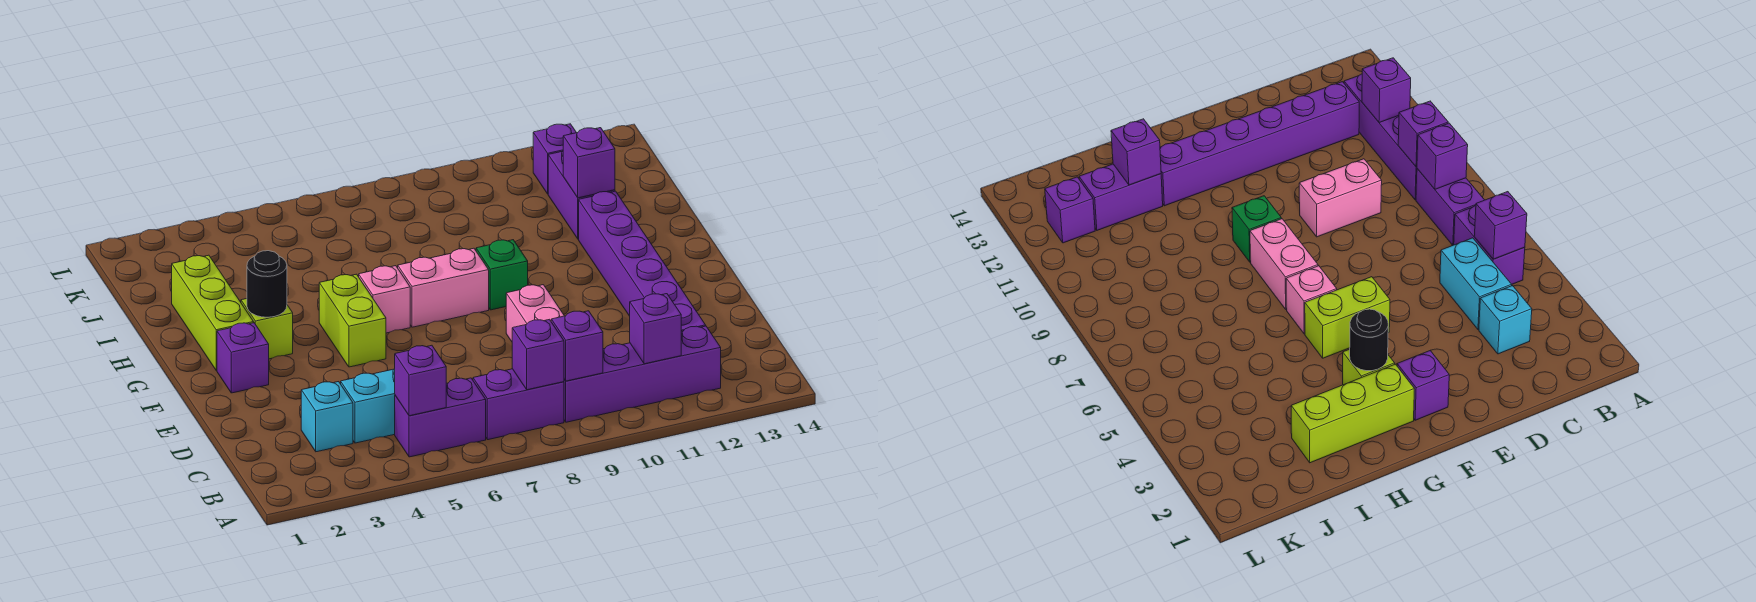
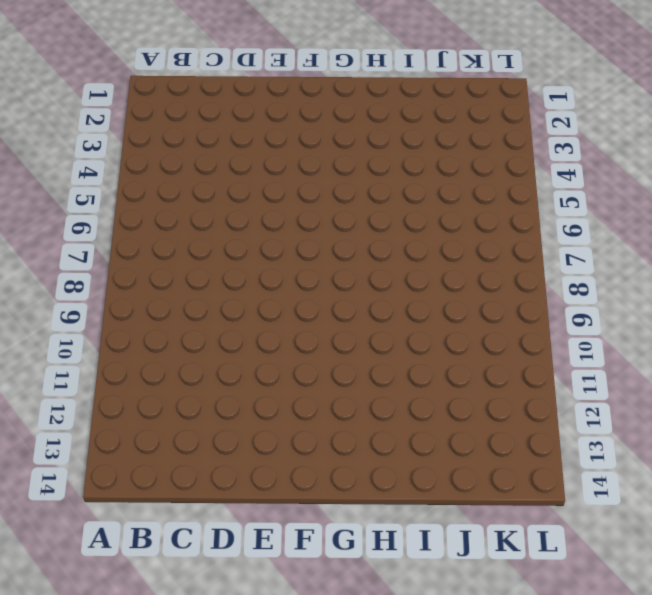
none -> purple brick B5:B6 level 1
none -> purple brick B7:B8 level 1
none -> purple brick B9:B12 level 1

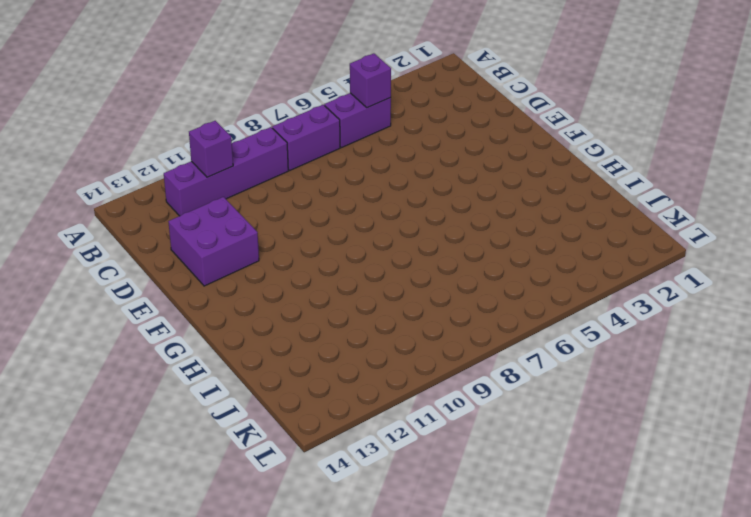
purple brick D12:E13 level 1 -> purple brick C12:H12 level 1
none -> cyan brick C3 level 1
none -> cyan brick C4:C5 level 1
none -> pink brick D9:E9 level 1

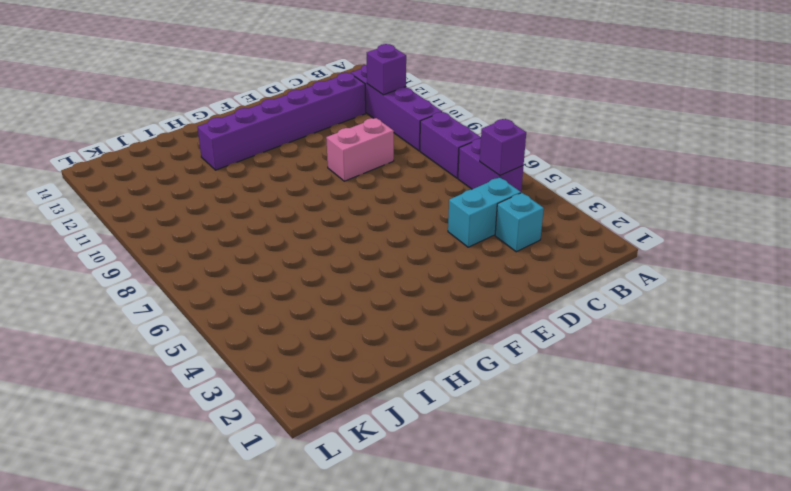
cyan brick C4:D4 level 1 -> cyan brick C4:C5 level 1
none -> purple brick F2 level 1
none -> lime brick F5:G5 level 1
none -> lime brick G2:I2 level 1

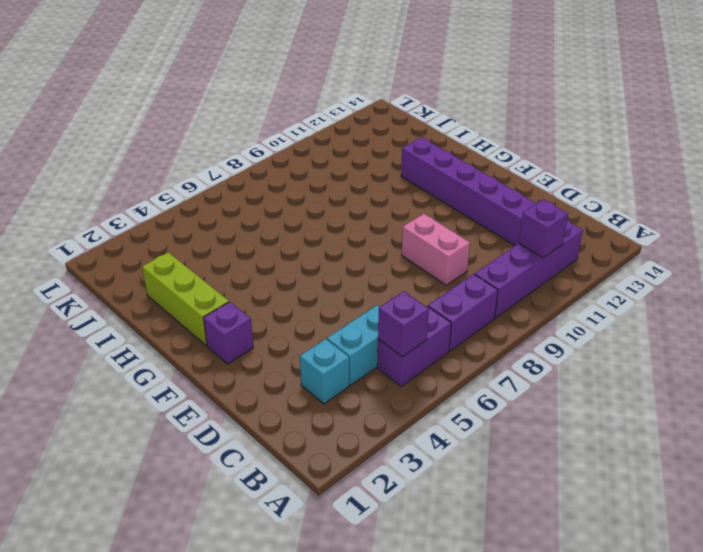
none -> lime brick F5:G5 level 1
none -> lime brick G3 level 1
none -> pink brick G6 level 1

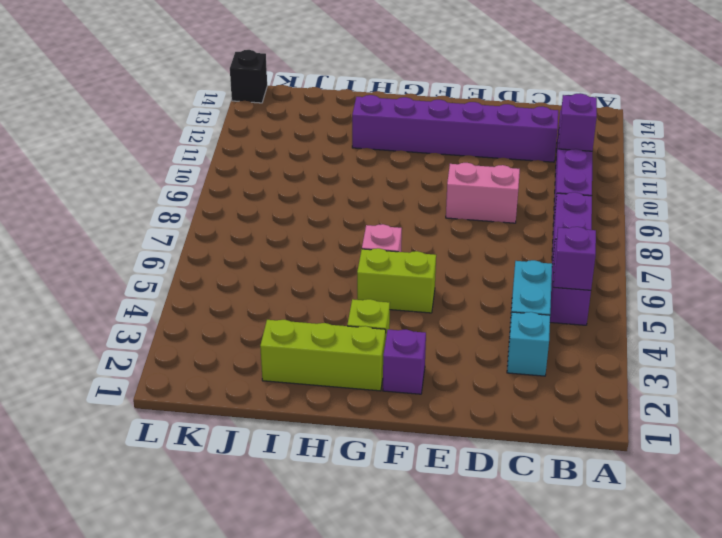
black brick L14 level 1 -> none
none -> pink brick G7:G8 level 1
none -> green brick G9 level 1
none -> purple brick I12:J12 level 1

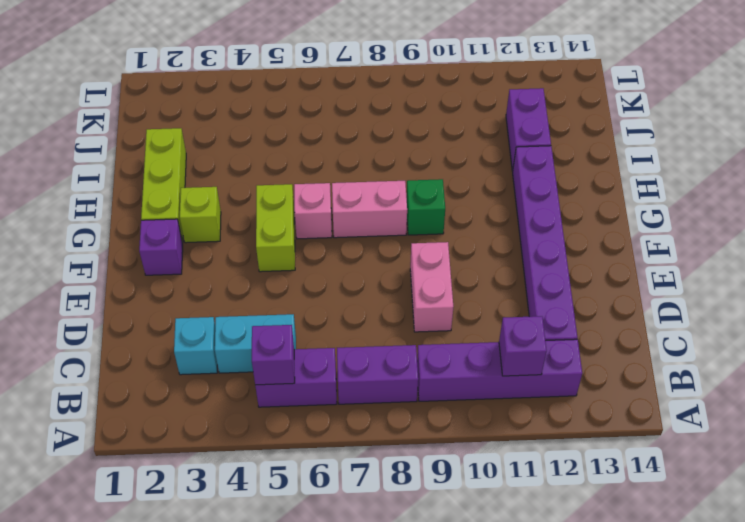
none -> purple brick K12 level 1
none -> purple brick B8 level 2
none -> purple brick B9 level 2

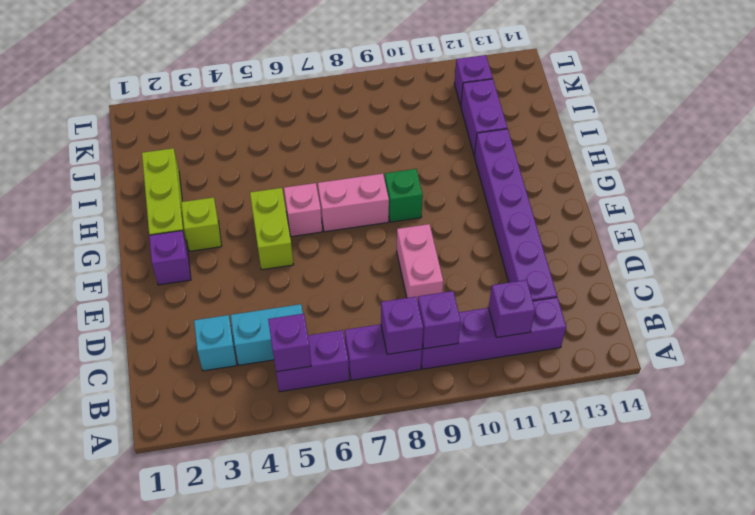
none -> black round brick G3 level 2
none -> purple brick I12 level 2

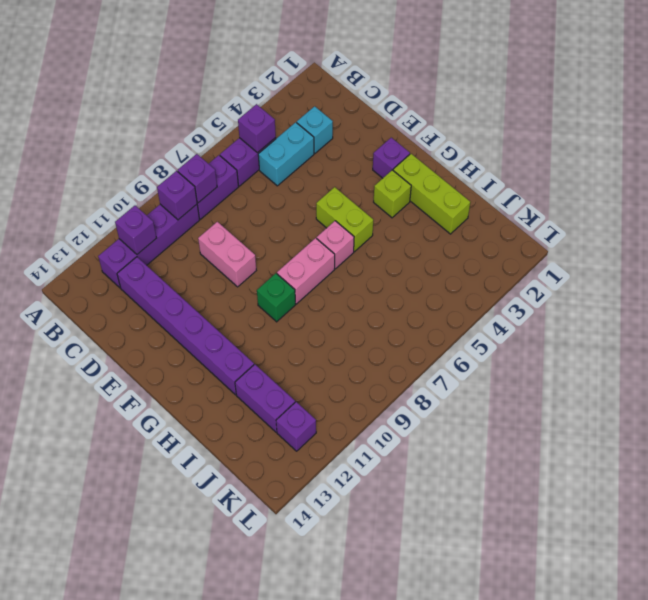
none -> black round brick G3 level 2
none -> purple brick I12 level 2

